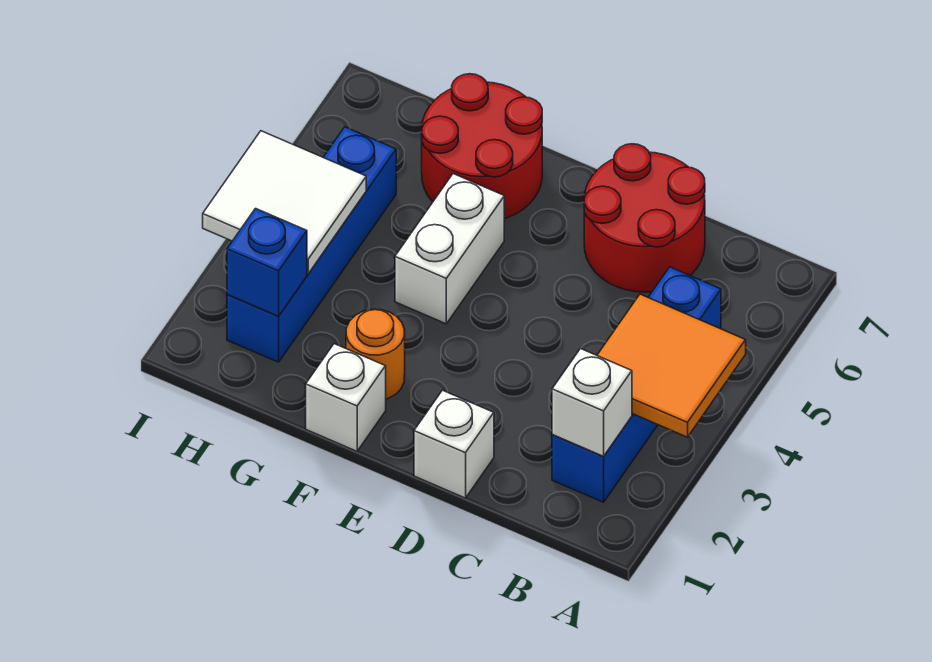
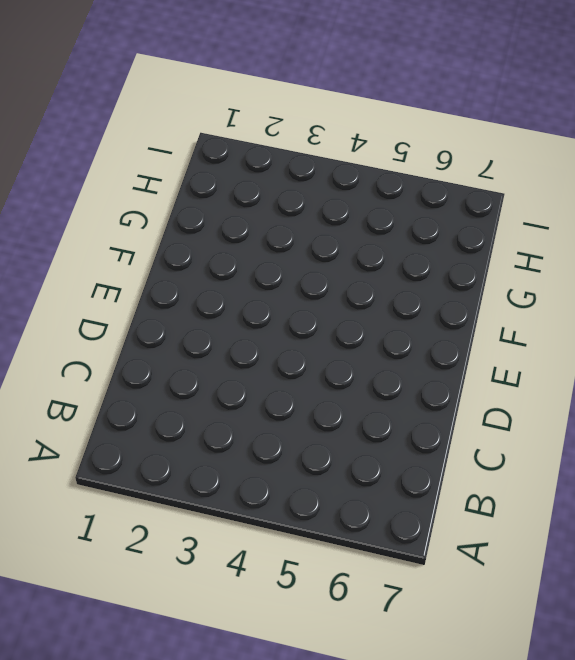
none -> blue brick B2:B5 level 1
none -> red round brick C6:D7 level 1
none -> white brick D1 level 1

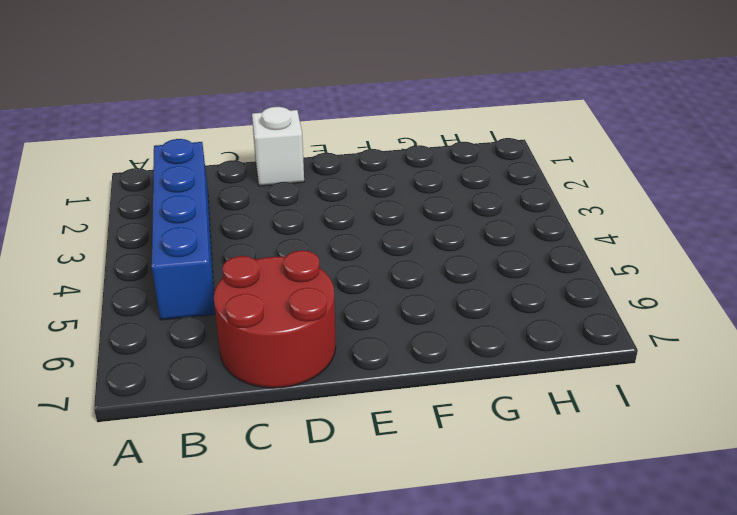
none -> white brick F1 level 1
none -> orange round brick F2 level 1
none -> white brick F4:F5 level 1

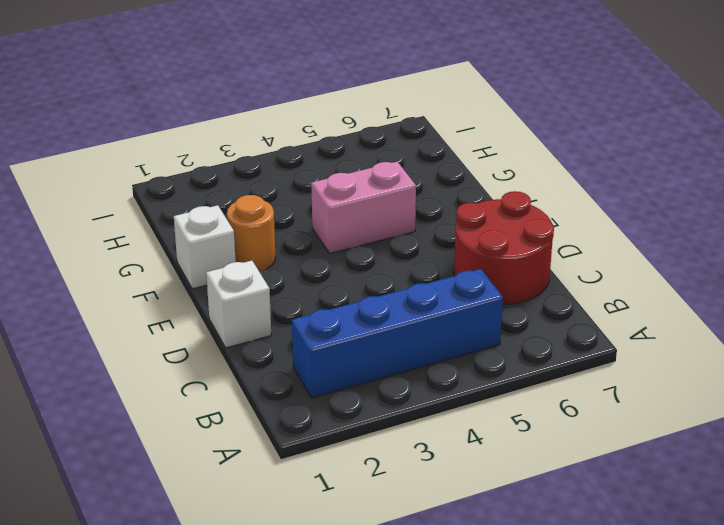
pink brick F4:F5 level 1 -> white brick F4:F5 level 1
none -> red round brick F6:G7 level 1
none -> blue brick H2:H5 level 1
none -> orange tile A3:B4 level 2

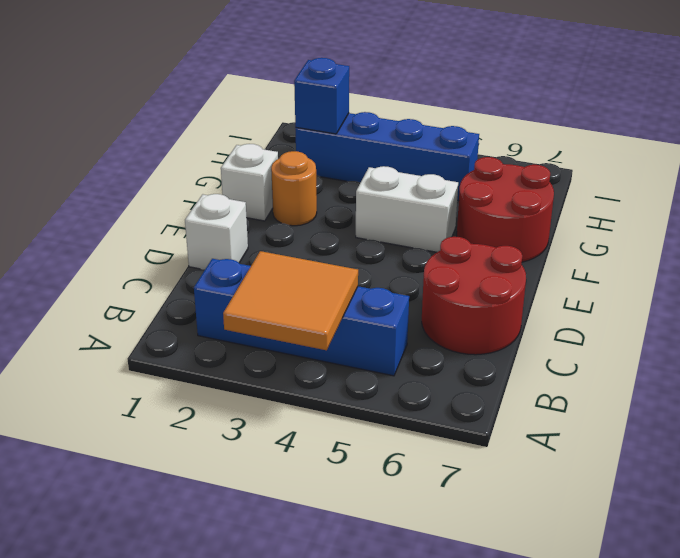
none -> white brick B2 level 2
none -> white tile H3:I4 level 2

